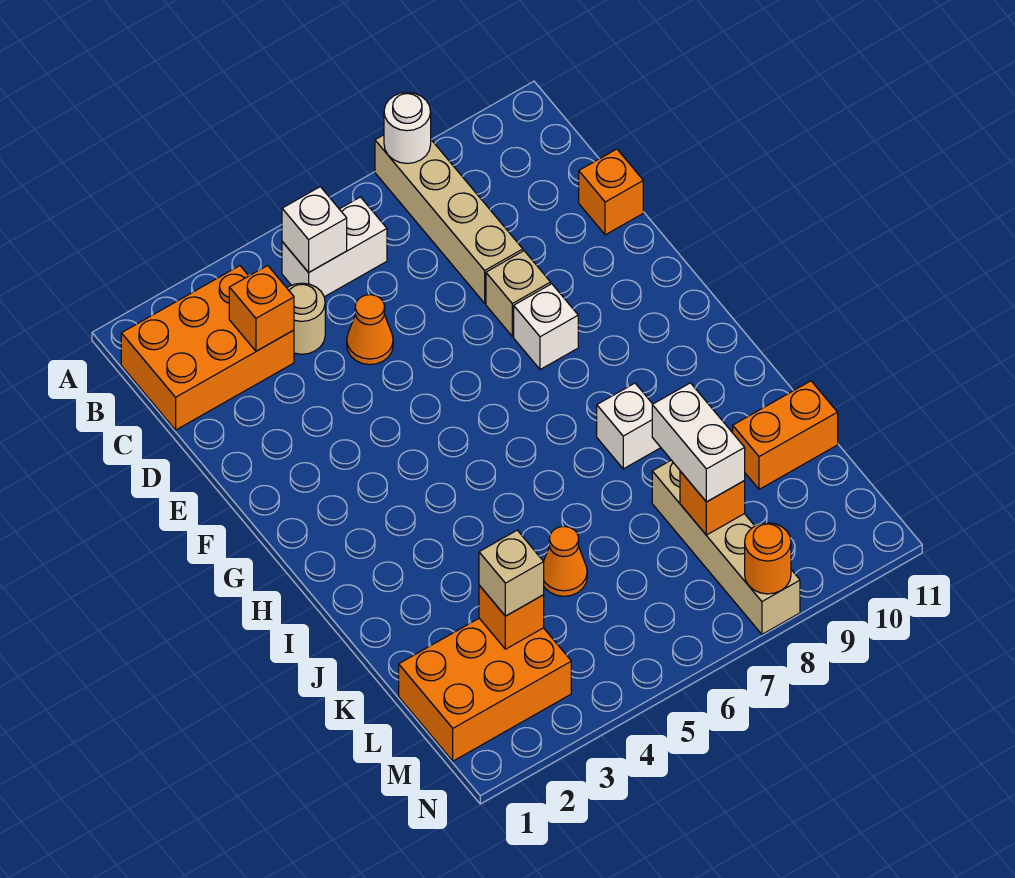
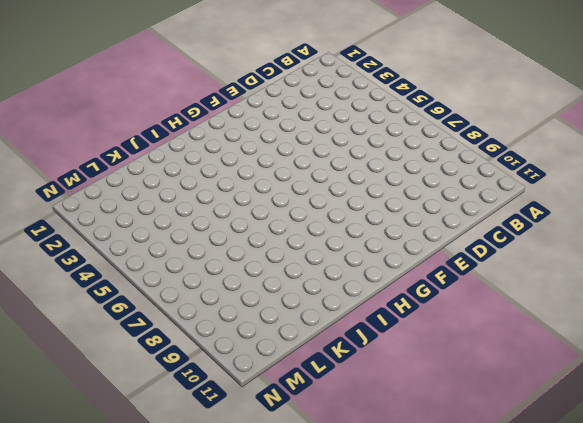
none -> tan brick A8:D8 level 1
none -> orange brick B1:C3 level 1
none -> white brick B5:B6 level 1

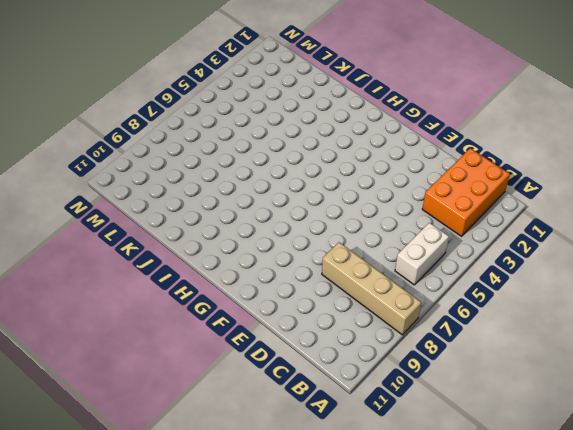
none -> tan round brick C4 level 1
none -> orange cone D5 level 1
none -> orange brick D11 level 1

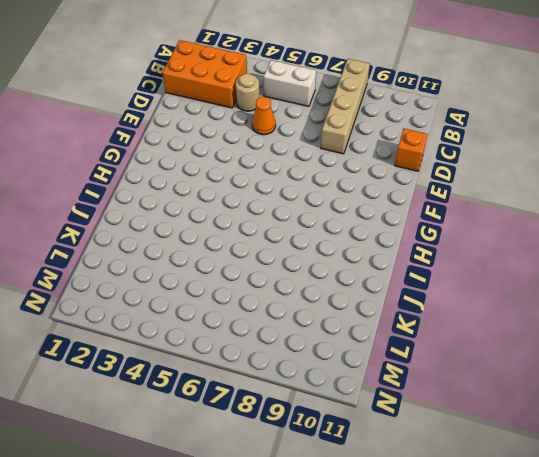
none -> tan brick E8 level 1
none -> white brick F8 level 1
none -> white brick I8 level 1

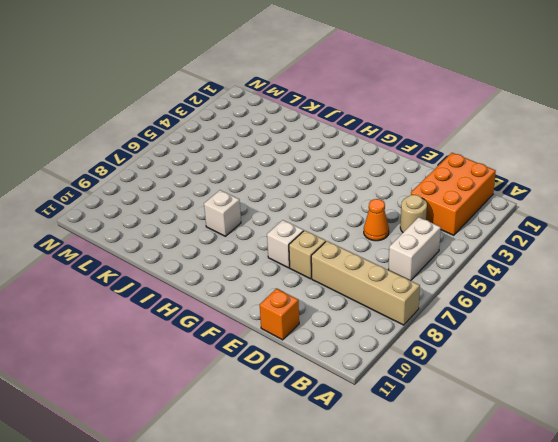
none -> orange cone K5 level 1
none -> tan brick K8:N8 level 1
none -> orange brick K10:K11 level 1

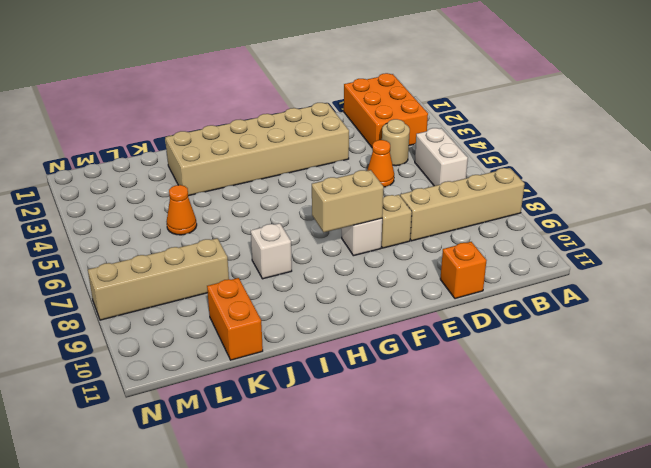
tan brick E2:J3 level 1 -> none
tan brick F8:G8 level 2 -> none
none -> orange brick L1:M3 level 1
none -> white round brick A8 level 2
none -> white brick B5 level 2

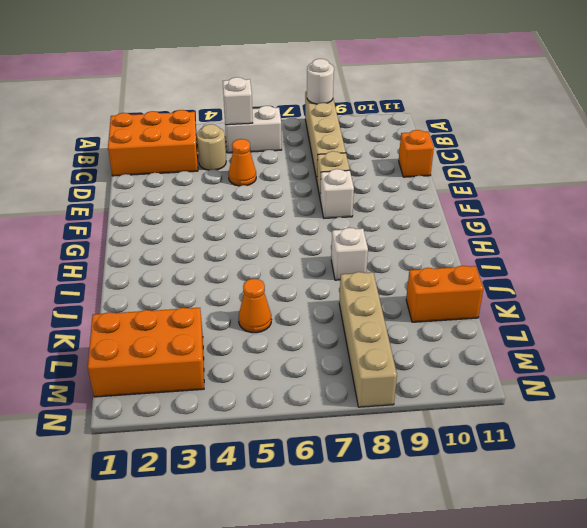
none -> orange brick C3 level 2
none -> orange brick L3 level 2
none -> orange brick L8 level 2

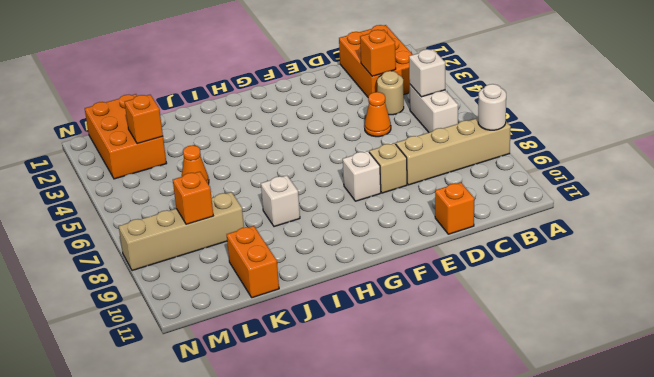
none -> orange round brick N8 level 2
none -> white brick K8:L8 level 3
none -> tan brick L3 level 3

